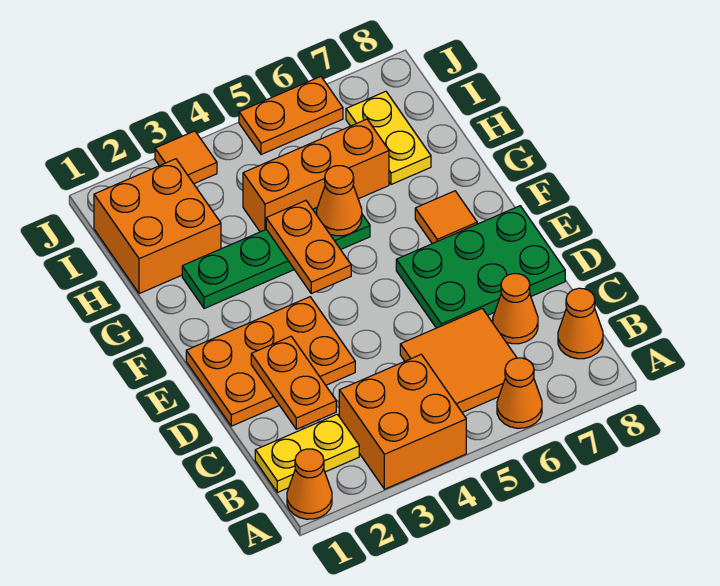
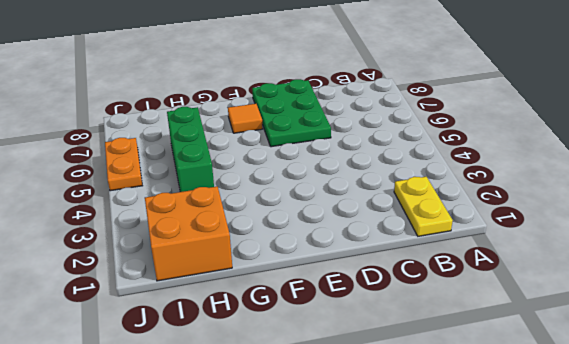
green brick H4:H6 level 1 -> orange brick H4:H6 level 1
none -> orange cone A1 level 1
none -> orange brick A3:B4 level 1
none -> orange cone A6 level 1

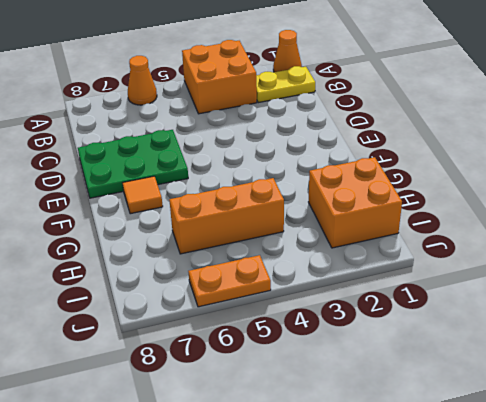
none -> orange tile B5:C6 level 1
none -> orange cone B8 level 1
none -> orange cone C7 level 1

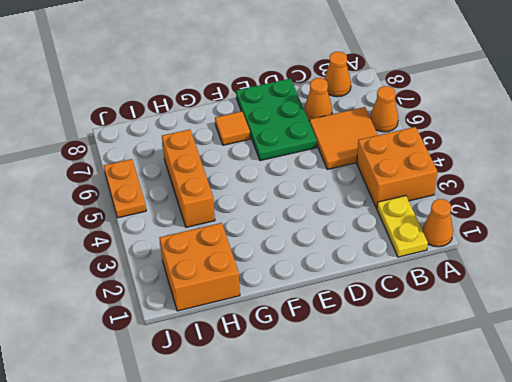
none -> orange plate D1:E3 level 1
none -> green plate G2:G5 level 1
none -> yellow plate H7:I7 level 1

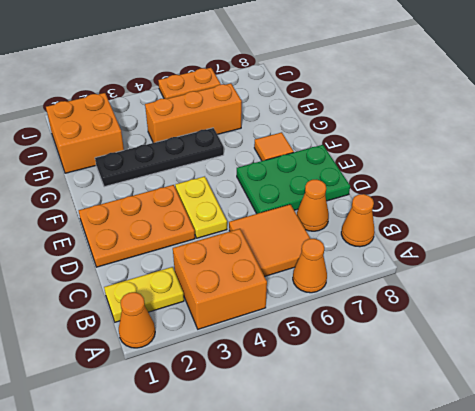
yellow plate D4:E4 level 1 -> yellow plate H7:I7 level 1
black plate G2:G5 level 1 -> green plate G2:G5 level 1
none -> orange tile J3 level 1
none -> orange plate C2:D2 level 2
none -> orange plate F4:G4 level 2

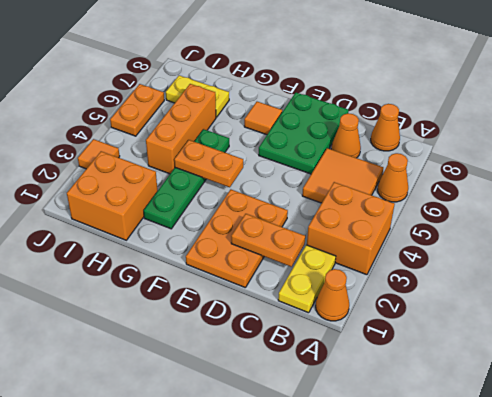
none -> orange cone G5 level 2

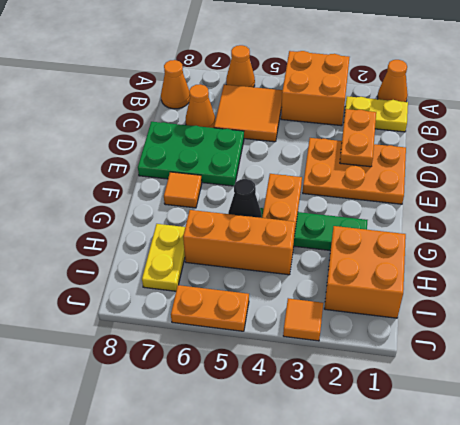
black cone G5 level 2 -> orange cone G5 level 2

